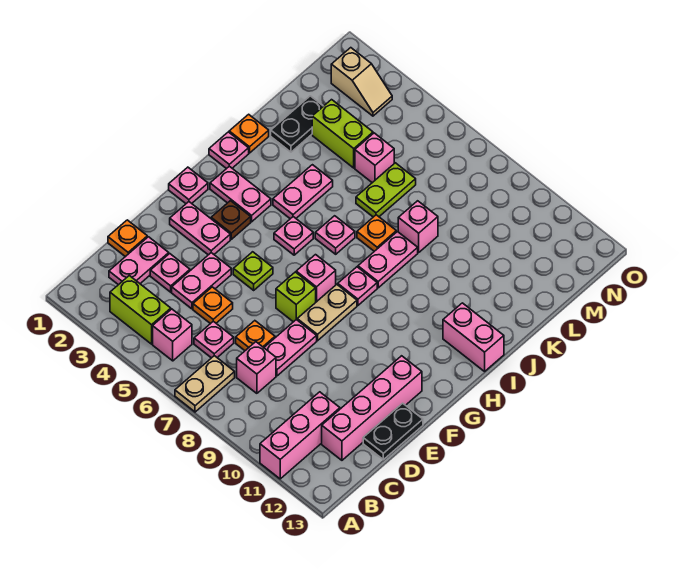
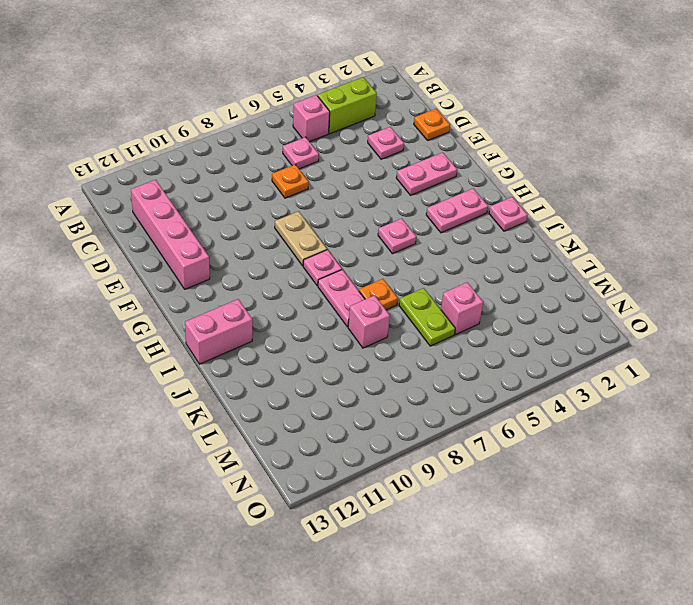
none -> tan plate A7:B7 level 1
none -> pink brick A11:C11 level 1
none -> pink plate C2:D2 level 1
none -> pink brick C8 level 1

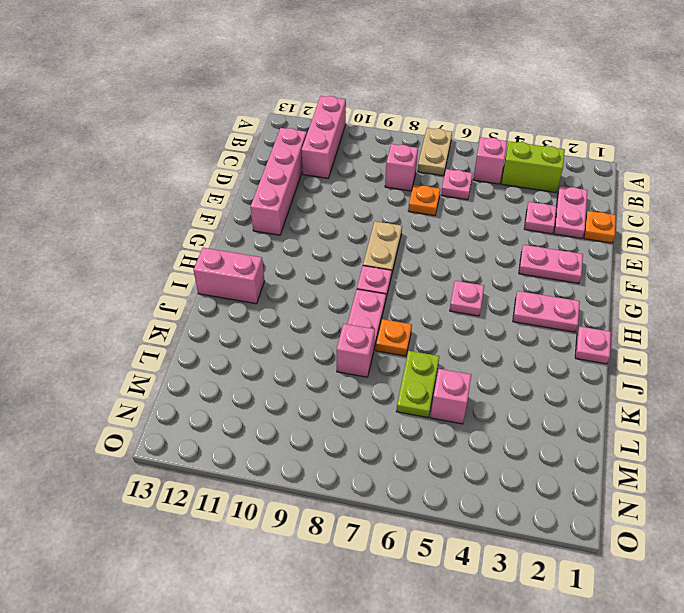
none -> pink plate D4:E4 level 1
none -> orange plate D5 level 1
none -> pink plate D8:E8 level 1
none -> black plate D13:E13 level 1

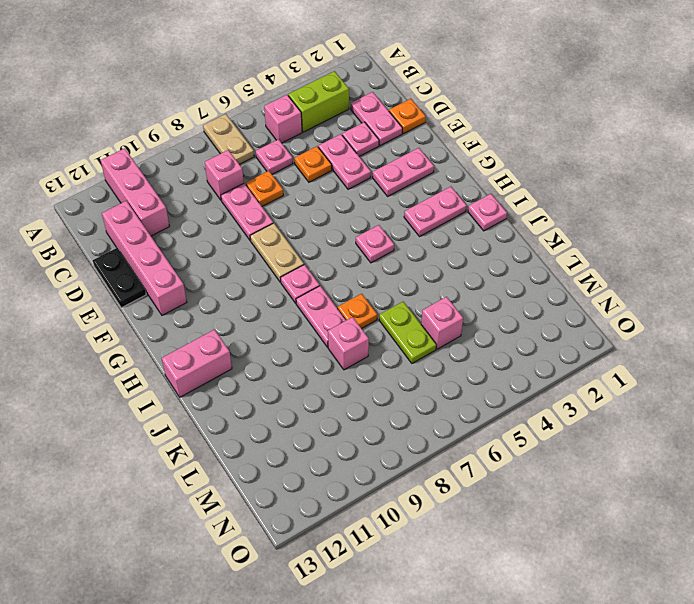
none -> lime plate F5 level 1
none -> lime brick F7 level 1
none -> pink plate G1 level 1
none -> brown plate G3 level 1

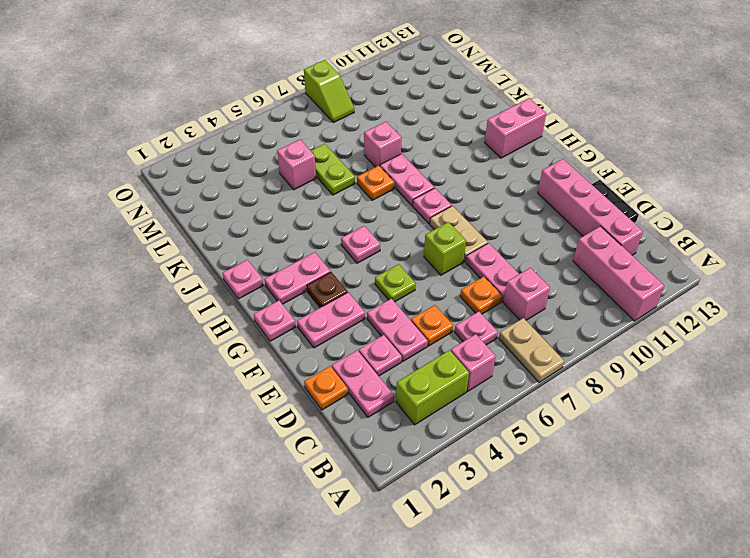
lime slope N8:O8 level 1 top O -> none
none -> pink brick G7 level 1
none -> pink plate I4:J4 level 1
none -> pink plate I6 level 1
none -> orange plate J1 level 1

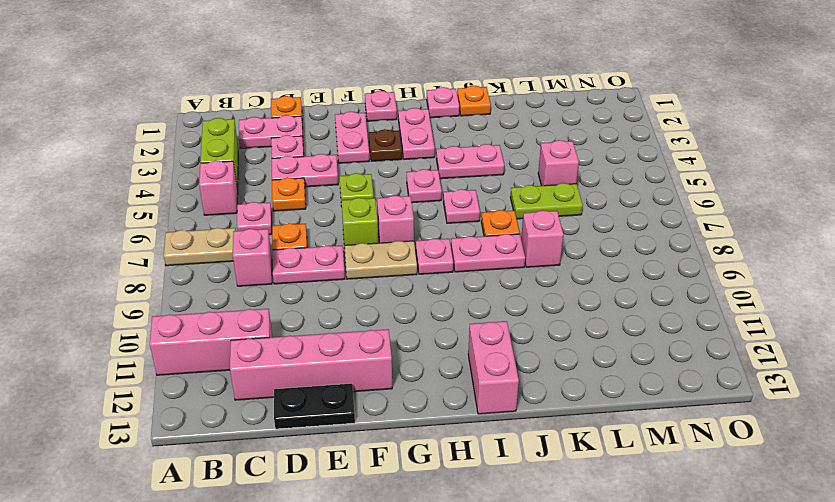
none -> black plate K2:L2 level 1
none -> lime brick L3:L4 level 1
none -> tan slope N2:N3 level 1 top 2

